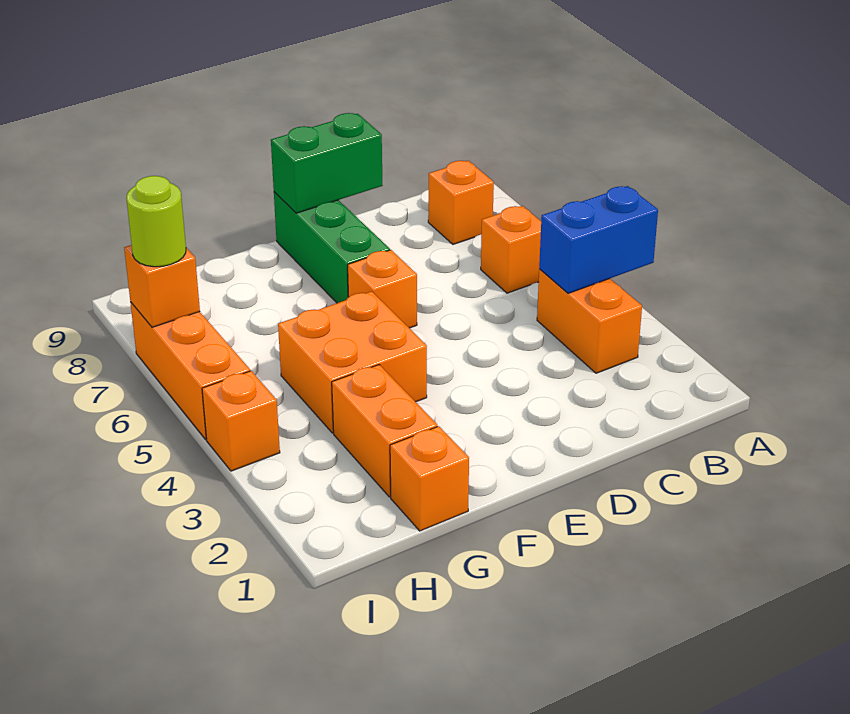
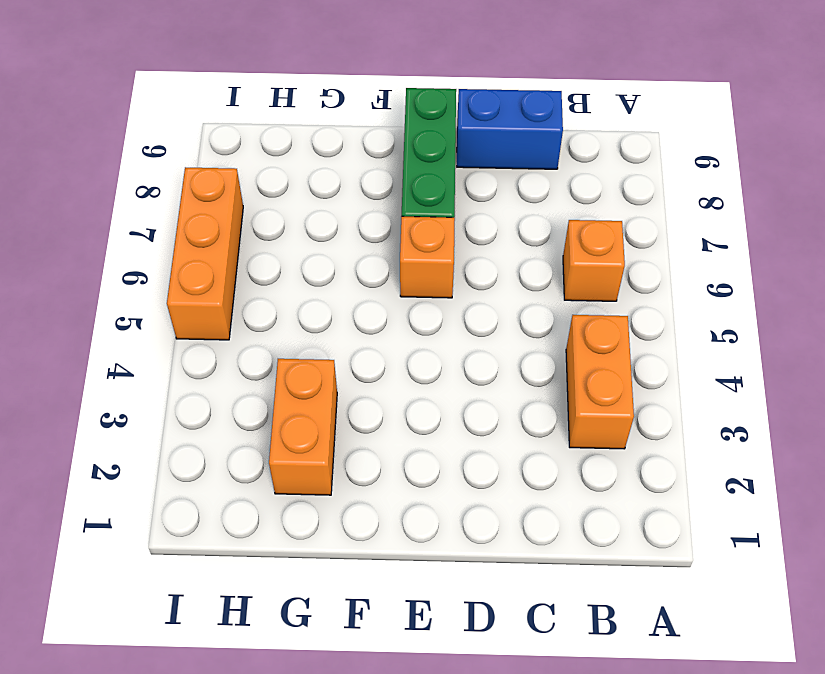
blue brick C9:D9 level 1 -> blue brick A4:B4 level 2
none -> orange brick B8 level 1
none -> orange brick F4:G5 level 1
none -> orange brick G1 level 1

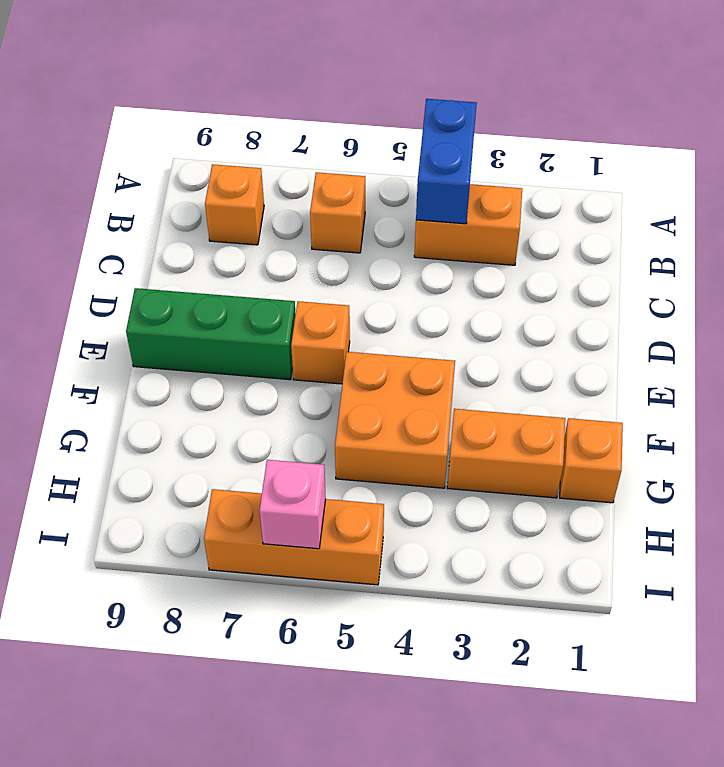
pink brick I6 level 2 -> none
none -> orange brick I4 level 1
none -> green brick D9:E9 level 2
none -> orange brick I7 level 2

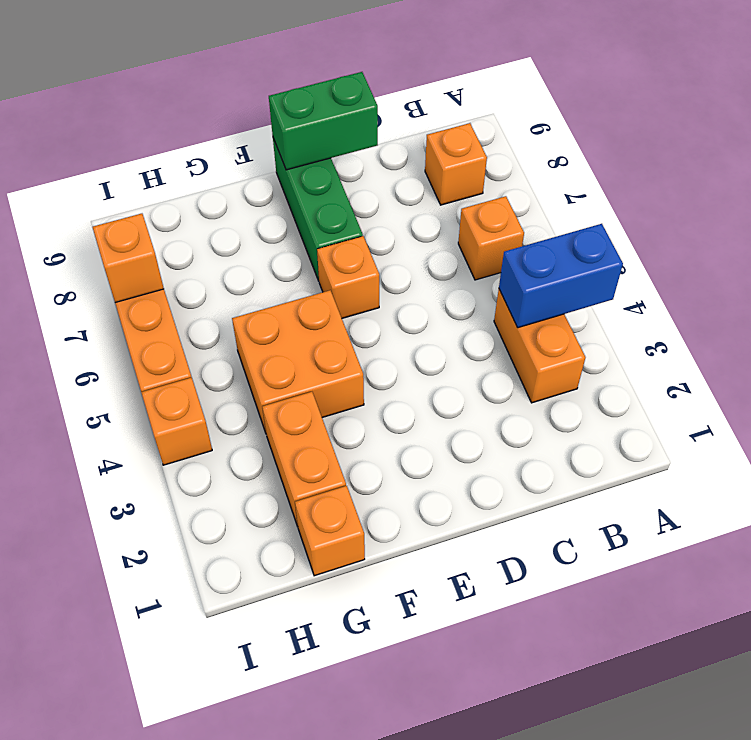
none -> lime round brick I7 level 3

